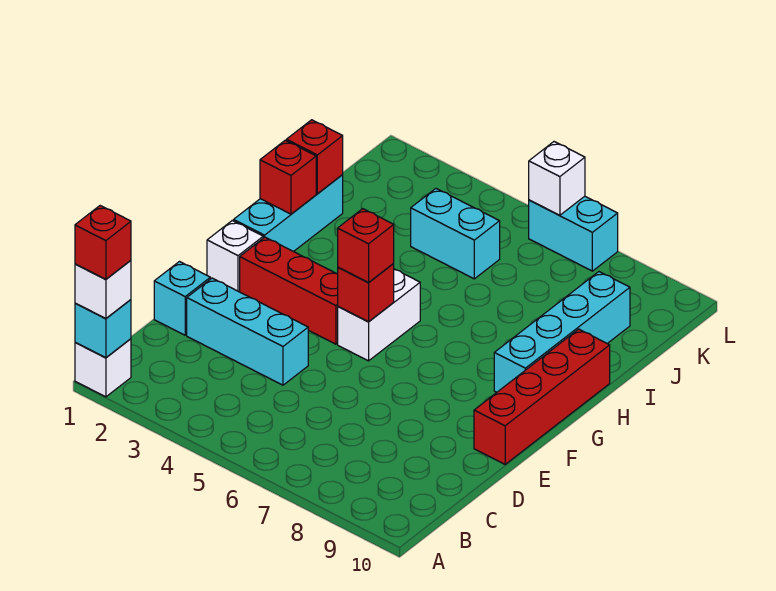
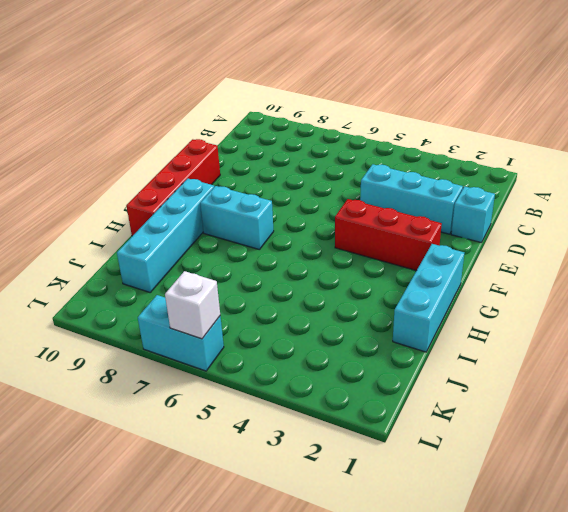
cyan brick G7:G8 level 1 -> cyan brick J4:J5 level 1
none -> white brick A1 level 1
none -> white brick F1 level 1
none -> white brick F5:G5 level 1

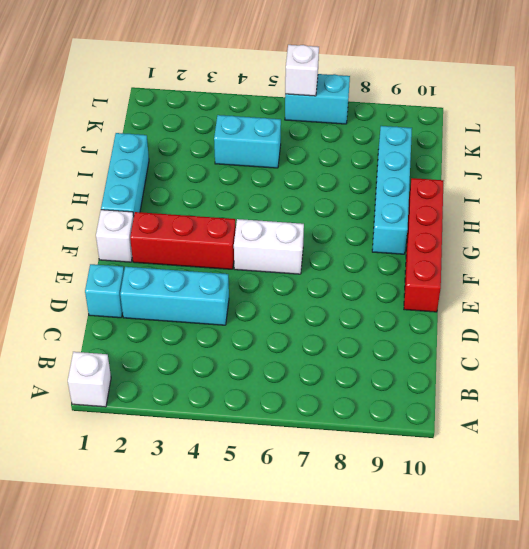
white brick F5:F6 level 1 -> white brick F5:G5 level 1
none -> cyan brick A1 level 2
none -> red brick F5 level 2
none -> red brick H1 level 2

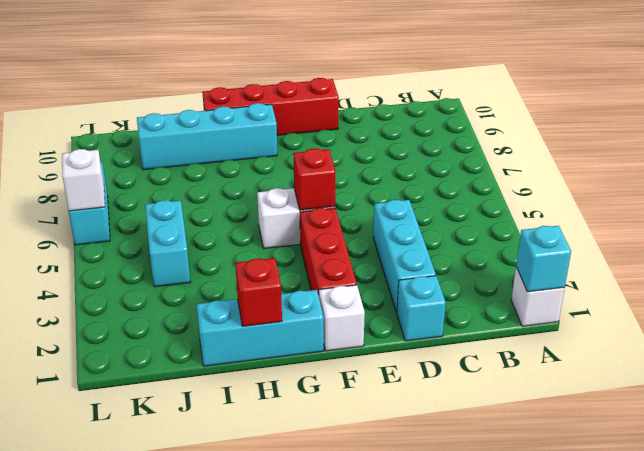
none -> red brick I1 level 2
none -> white brick A1 level 3
none -> red brick F5 level 3

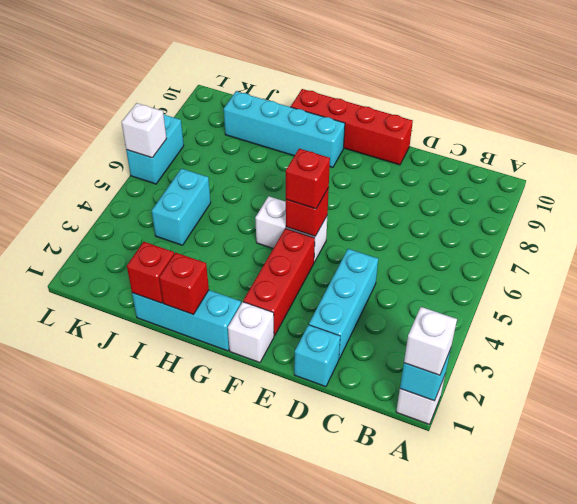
none -> red brick A1 level 4

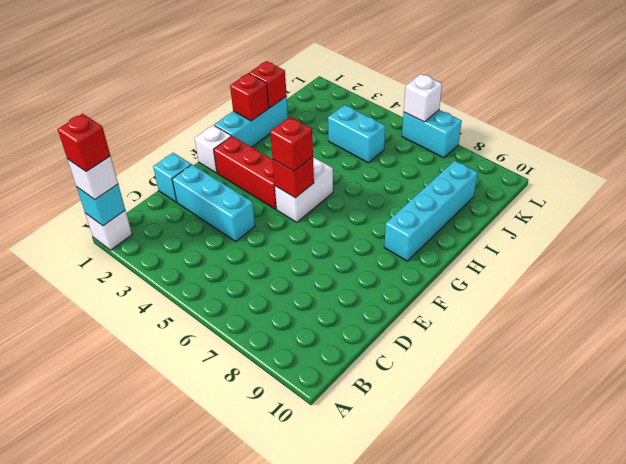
none -> red brick E10:H10 level 1

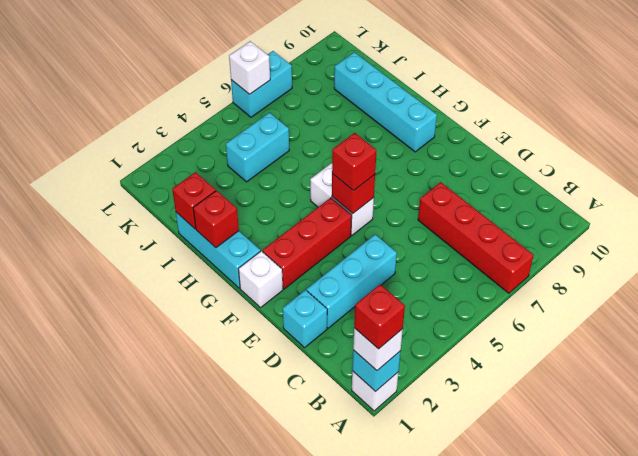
red brick A7:D7 level 1 -> red brick E10:H10 level 1

